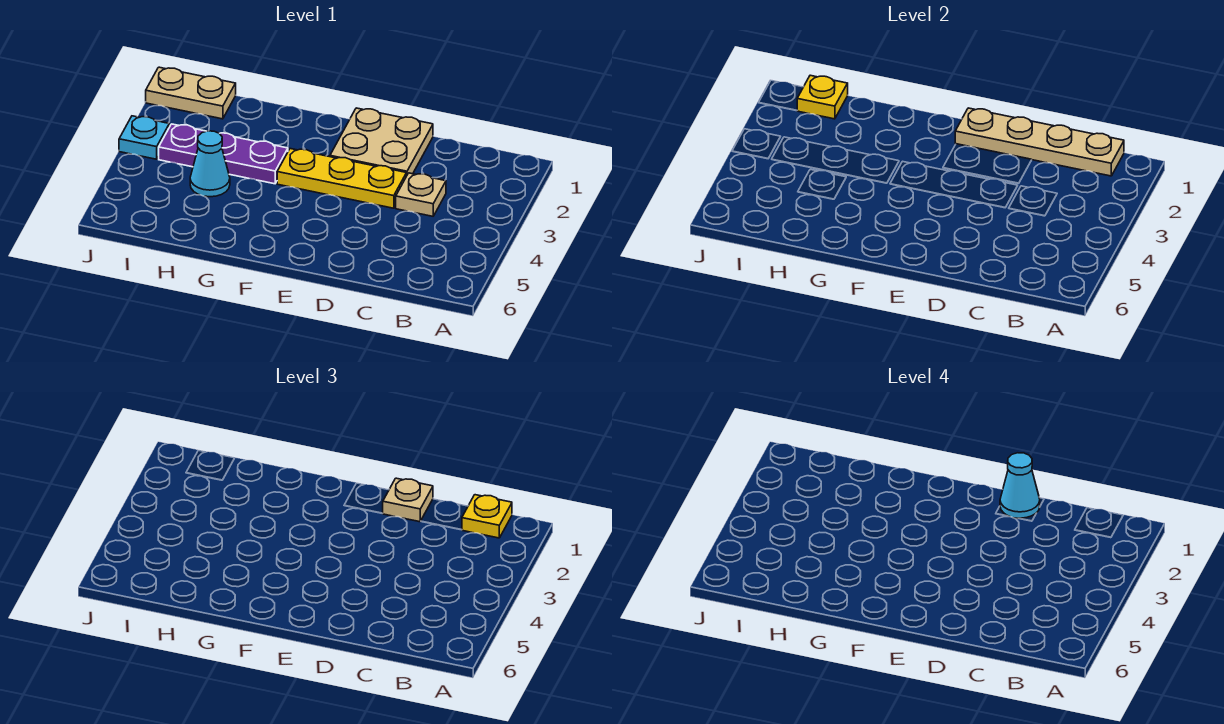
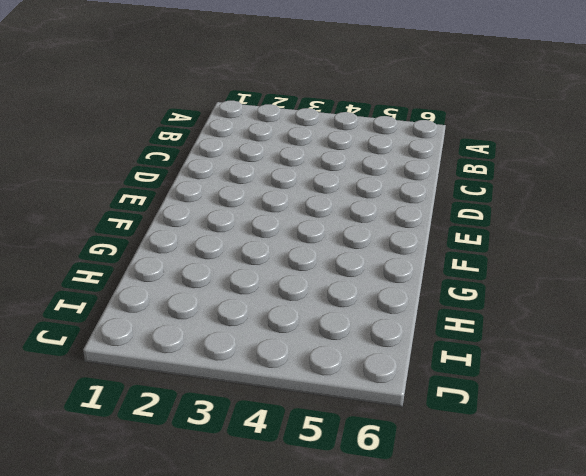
none -> tan plate C3 level 1
none -> tan plate D1:E2 level 1
none -> yellow plate D3:F3 level 1

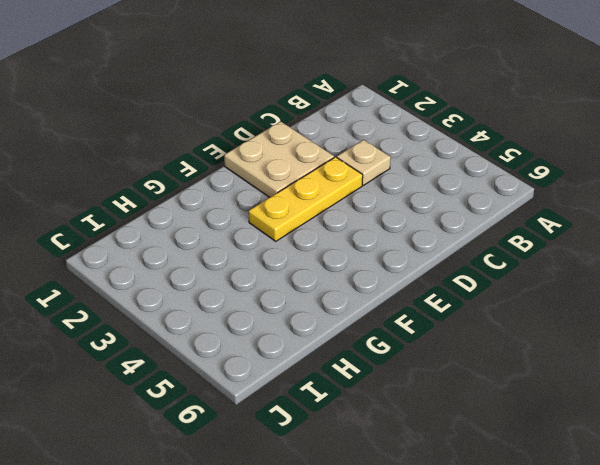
none -> purple plate G3:I3 level 1
none -> cyan cone H4 level 1
none -> tan plate I1:J1 level 1

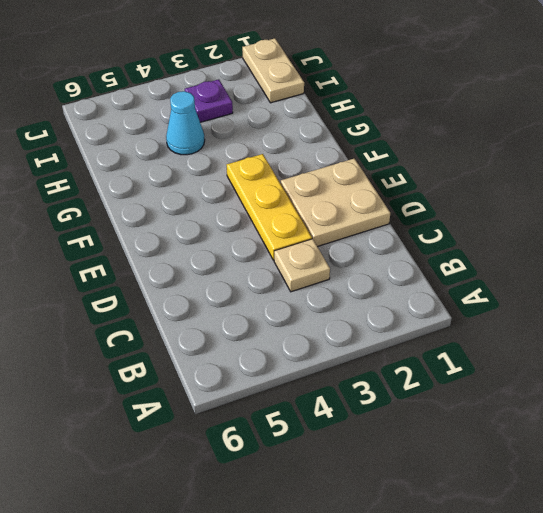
purple plate I3 level 1 -> purple plate G3:I3 level 1
none -> cyan plate J3 level 1
none -> tan plate B1:E1 level 2
none -> yellow plate I1 level 2

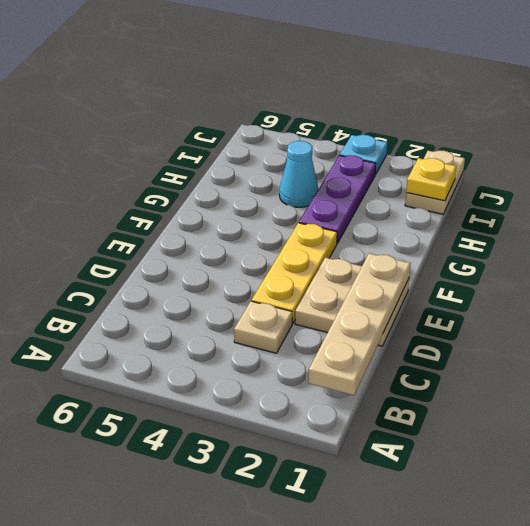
none -> yellow plate B1 level 3
none -> tan plate D1 level 3
none -> cyan cone D1 level 4

